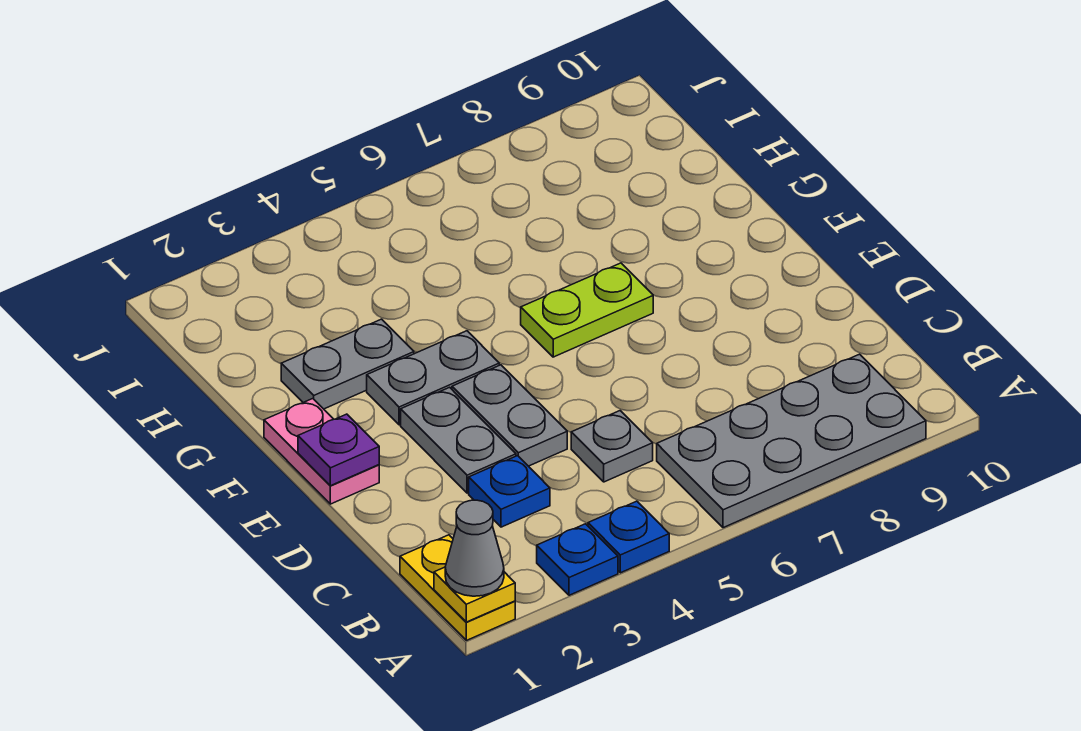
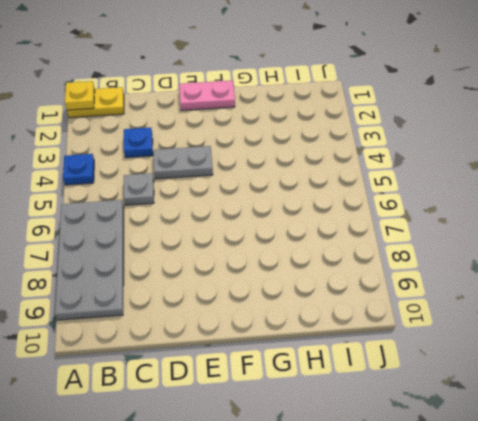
none -> blue plate A3 level 1
none -> grey plate D3:E3 level 1
none -> grey plate F3:F4 level 1

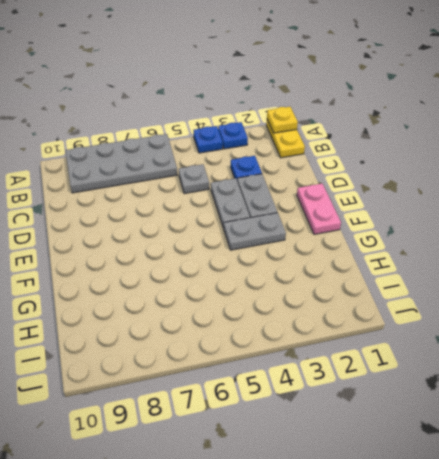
none -> lime plate F6:F7 level 1
none -> grey plate G2:G3 level 1
none -> purple plate E1 level 2

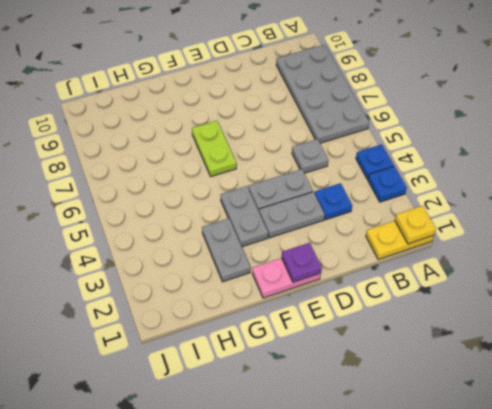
none -> grey cone A1 level 3

